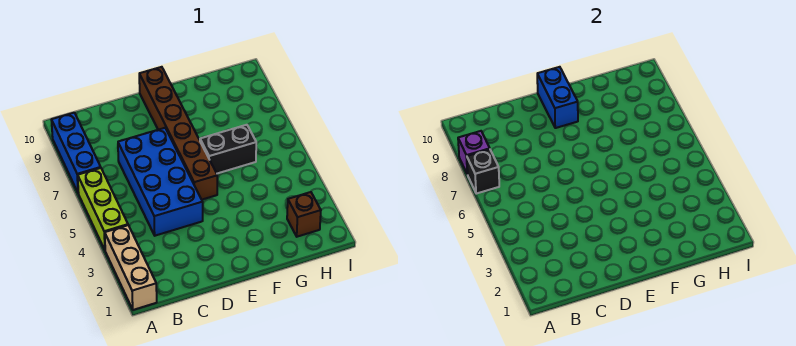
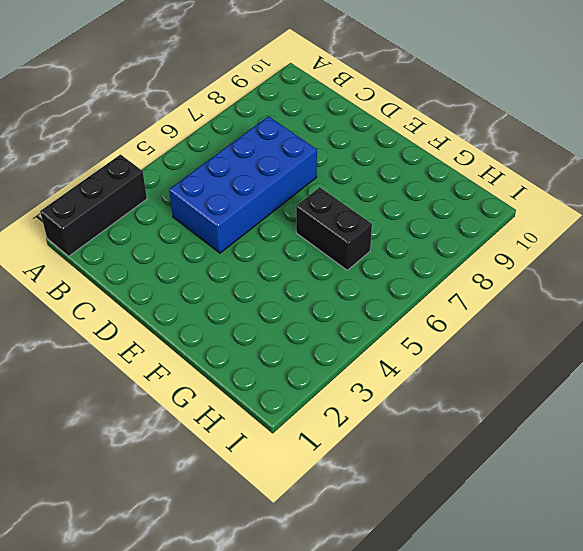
black brick A1:A3 level 1 -> tan brick A1:A3 level 1
none -> lime brick A4:A6 level 1
none -> blue brick A7:A9 level 1

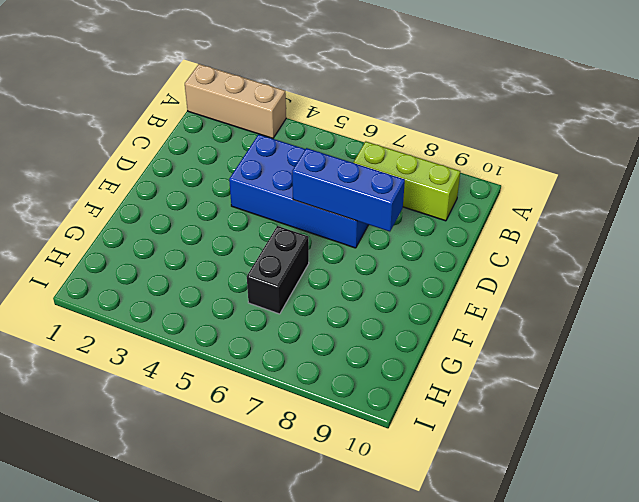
lime brick B7:B9 level 1 -> lime brick A4:A6 level 1
blue brick D6:D8 level 2 -> blue brick A7:A9 level 1
none -> brown brick E5:E10 level 1
none -> brown brick H2 level 1

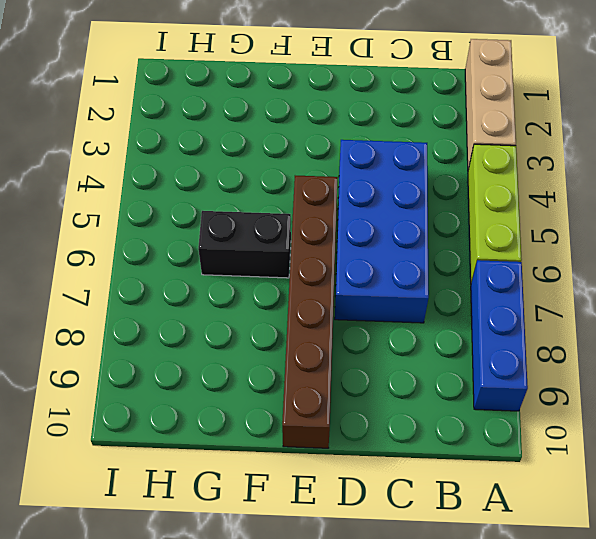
none -> brown brick H2 level 1
none -> black brick A7 level 2

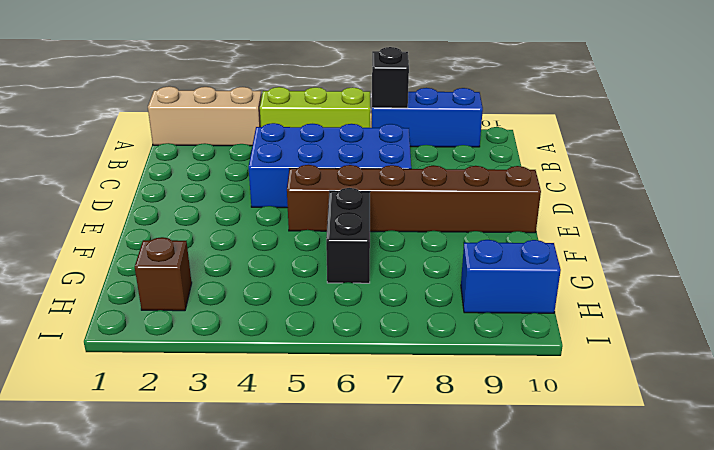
blue brick H9:H10 level 1 -> blue brick E9:E10 level 2
none -> purple brick A8 level 2

